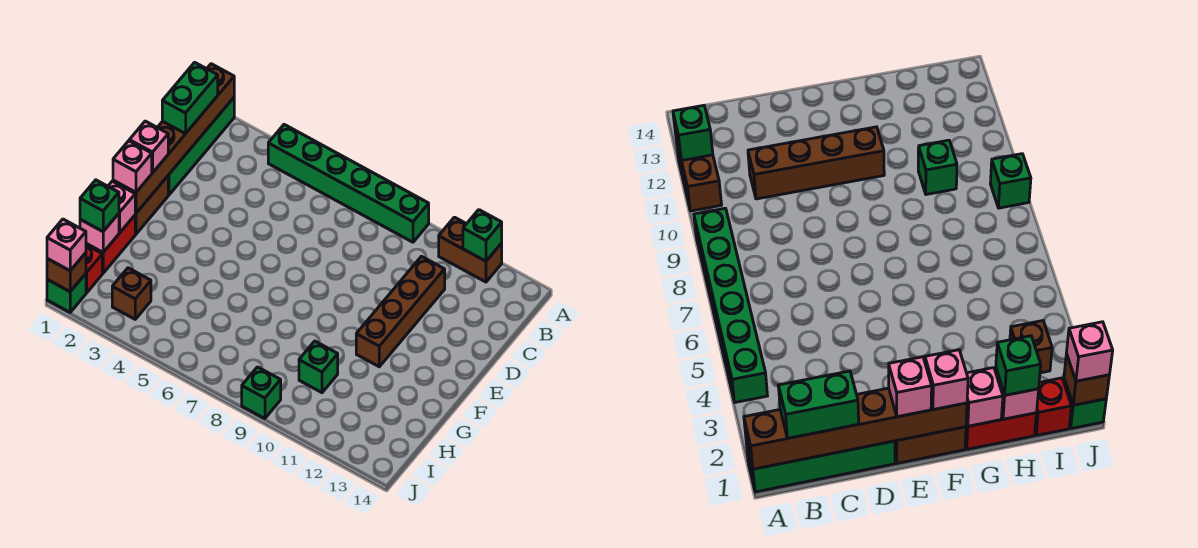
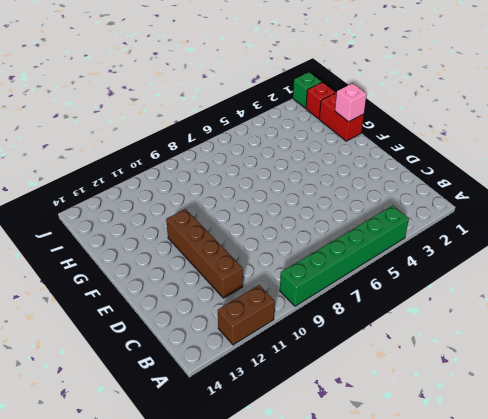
none -> green brick A1:D1 level 1
none -> brown brick E1:F1 level 1
none -> green brick H10 level 1

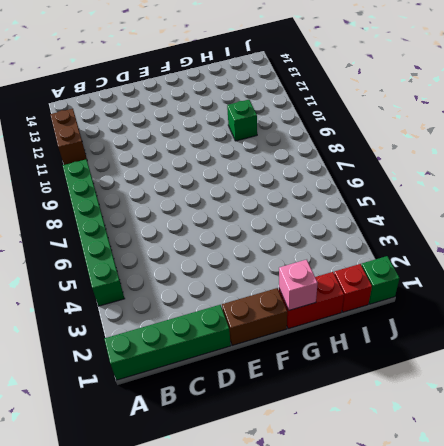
none -> brown brick C11:F11 level 1
none -> brown brick I3 level 1
none -> green brick J9 level 1

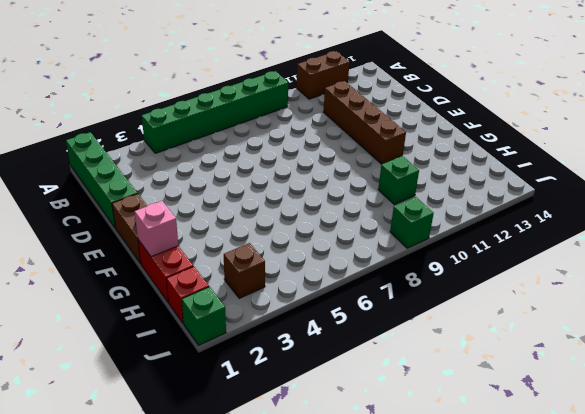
none -> brown brick A1:F1 level 2
none -> green brick A12 level 2
none -> pink brick H1 level 2

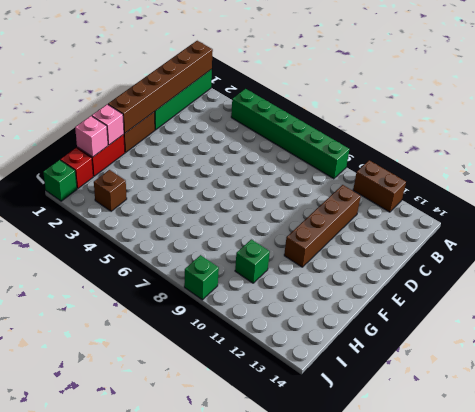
none -> green brick A12 level 2
none -> brown brick J1 level 2
none -> green brick B1:C1 level 3

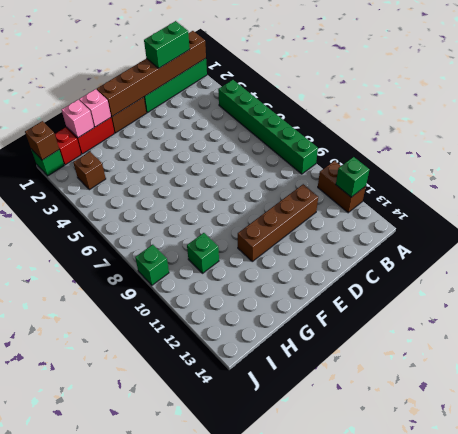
none -> pink brick E1 level 3
none -> pink brick F1 level 3
none -> green brick H1 level 3

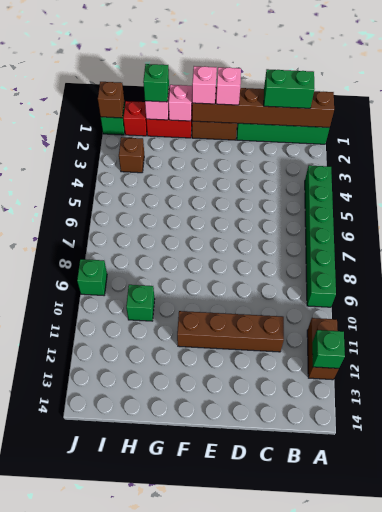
none -> pink brick J1 level 3

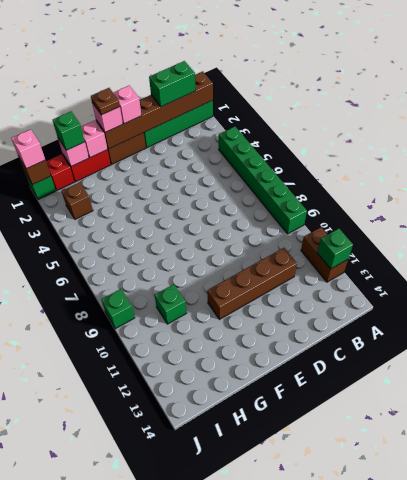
brown plate F1 level 4 -> none

